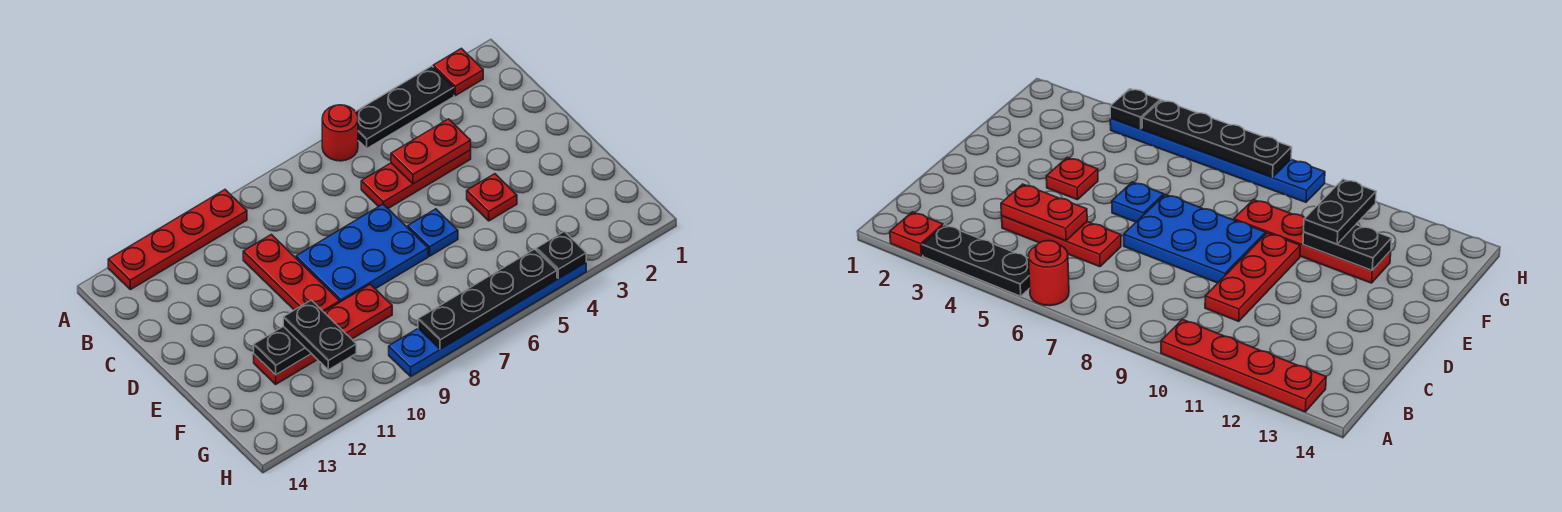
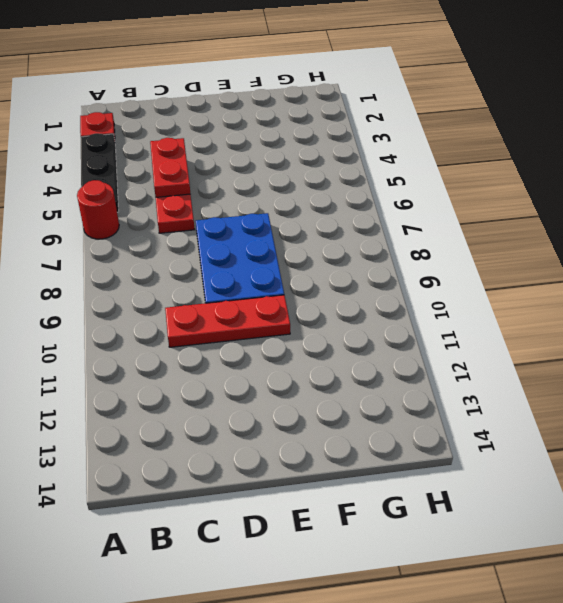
none -> red plate A10:A13 level 1
none -> red plate E4 level 1
none -> blue plate E6 level 1

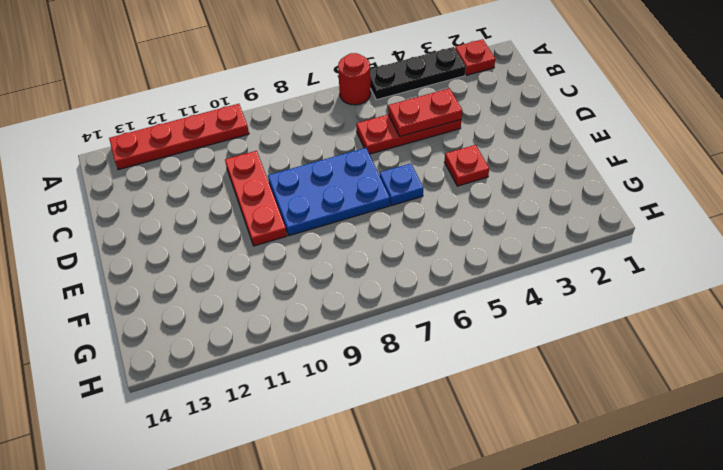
none -> red plate F9:F12 level 1
none -> blue plate H4:H9 level 1
none -> black plate F11:F12 level 2

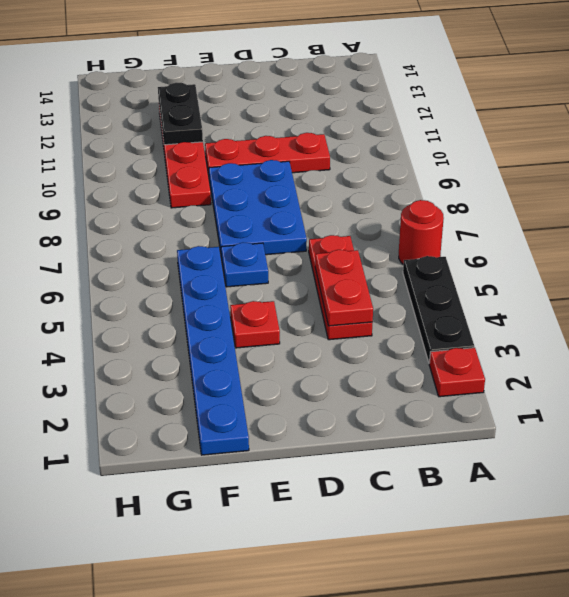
blue plate F1:F6 level 1 -> blue plate H4:H9 level 1
none -> red plate A10:A13 level 1
none -> black plate H4 level 2
none -> black plate H5:H8 level 2

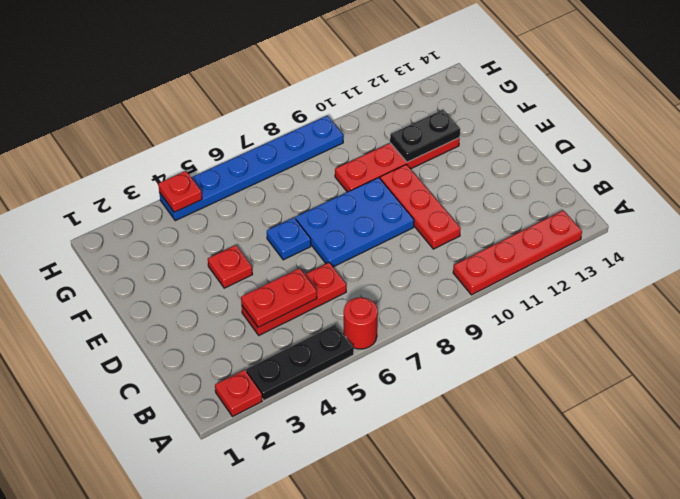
red plate H4 level 2 -> black plate H4 level 2
none -> black plate H5:H8 level 2
none -> black plate F11:G11 level 3

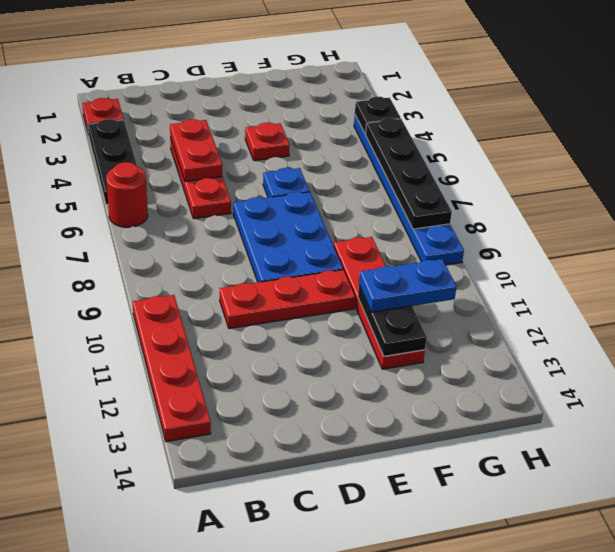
blue plate F11:G11 level 3 -> black plate F11:G11 level 3

